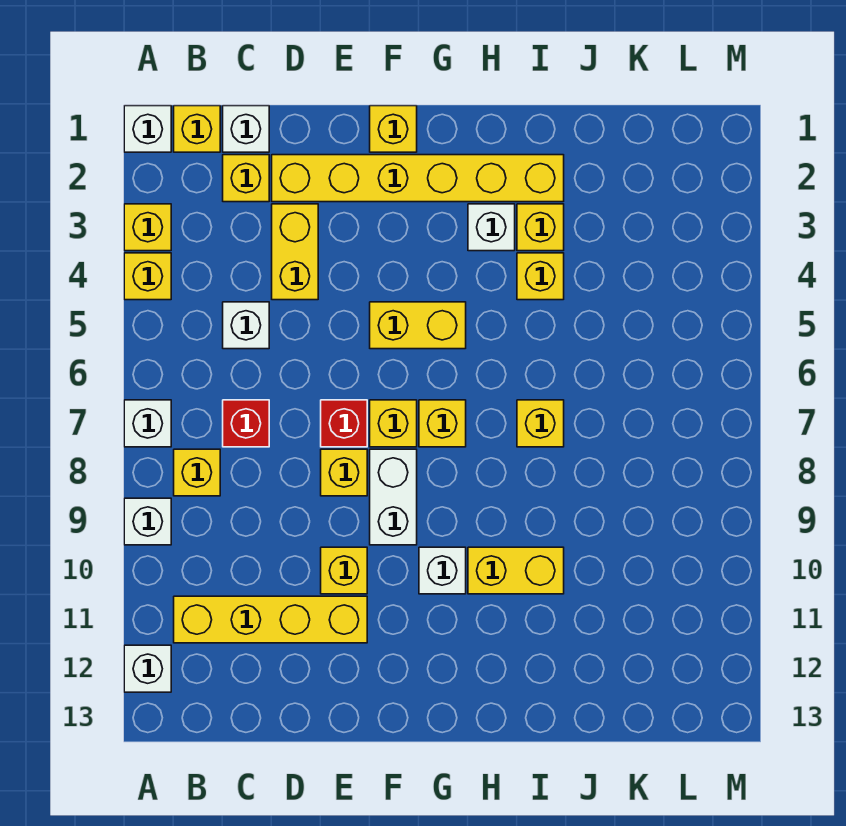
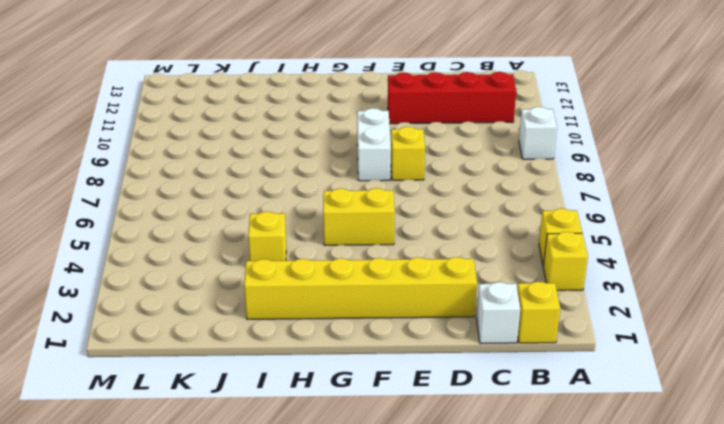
red brick B11:E11 level 1 -> yellow brick B11:E11 level 1
none -> white brick A1 level 1
none -> white brick A7 level 1
none -> white brick A12 level 1

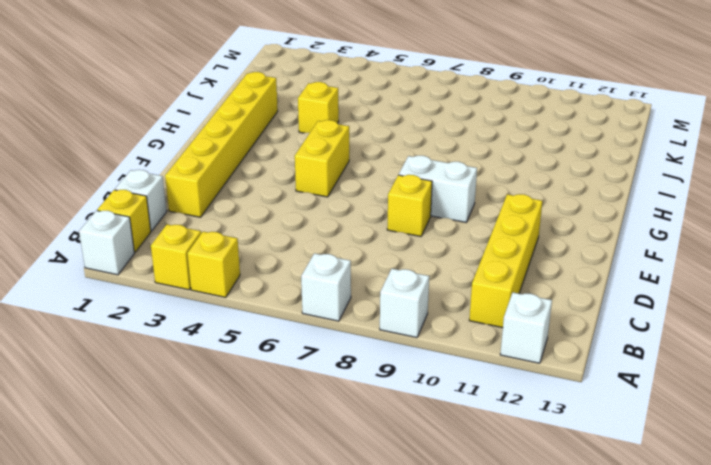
none -> yellow brick B8 level 1
none -> yellow brick C2 level 1
none -> white brick C5 level 1

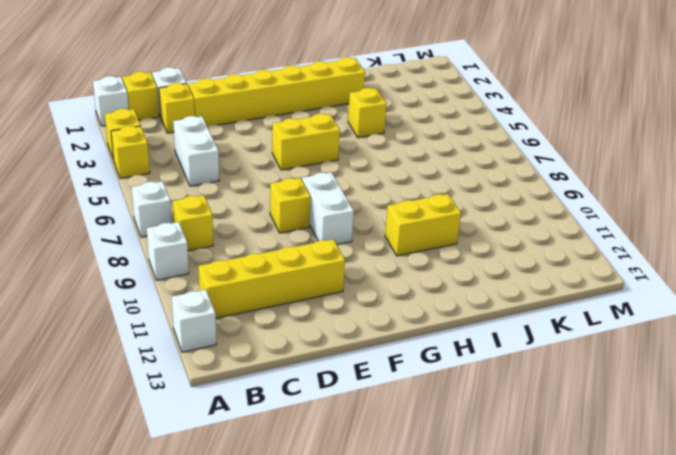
white brick C4:C5 level 1 -> white brick C5 level 1
none -> red brick C7 level 1
none -> yellow brick D3:D4 level 1
none -> red brick E7 level 1

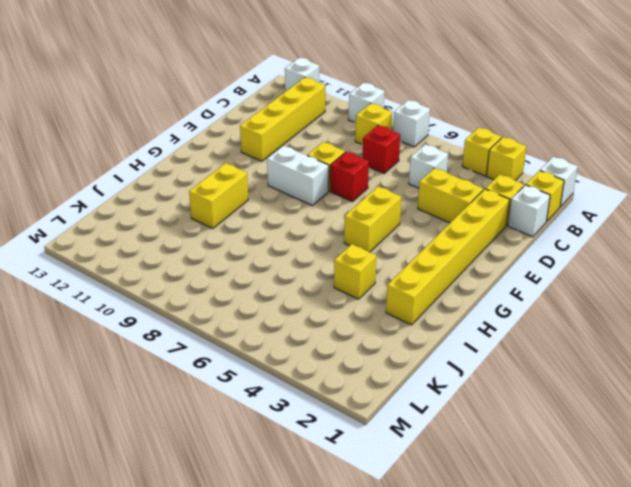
none -> yellow brick E10 level 1
none -> yellow brick F1 level 1
none -> yellow brick F7 level 1

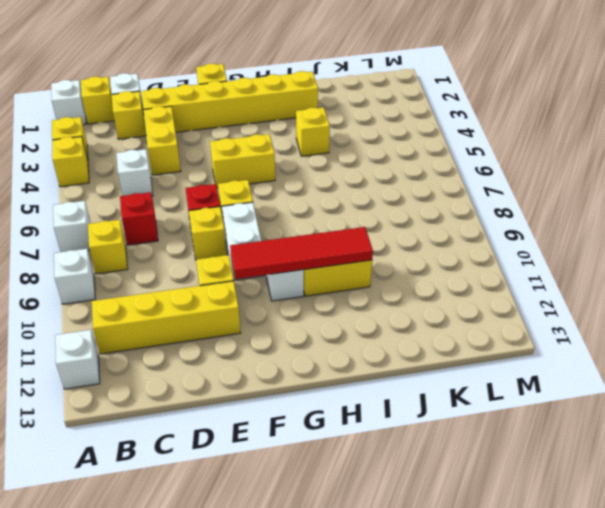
red tile F10:I10 level 2 -> none
none -> yellow brick G7 level 1
none -> white brick H3 level 1
none -> yellow brick I3 level 1

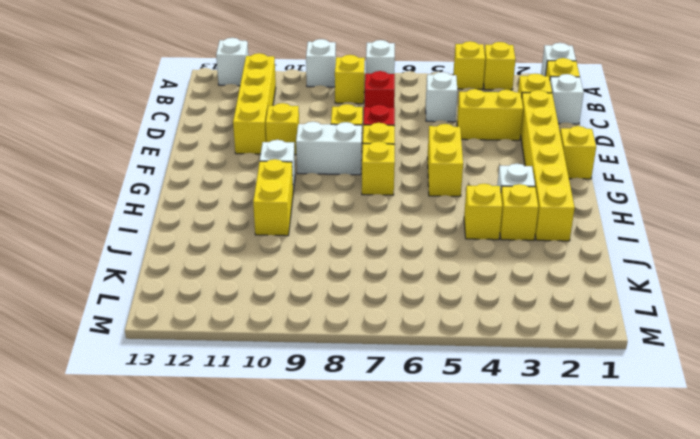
none -> yellow brick I7 level 1

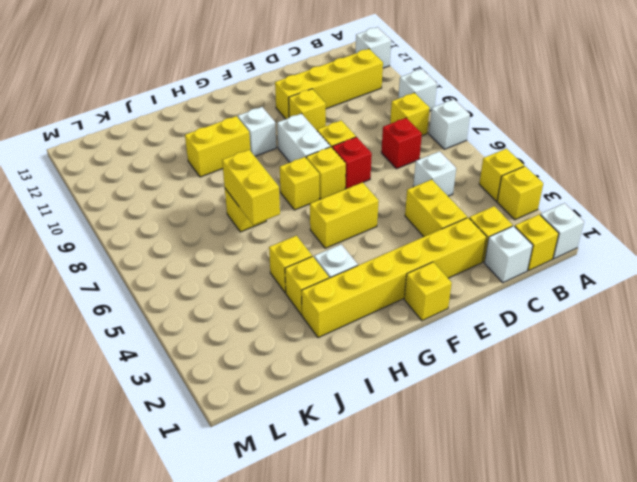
yellow brick I6:I7 level 2 -> none

